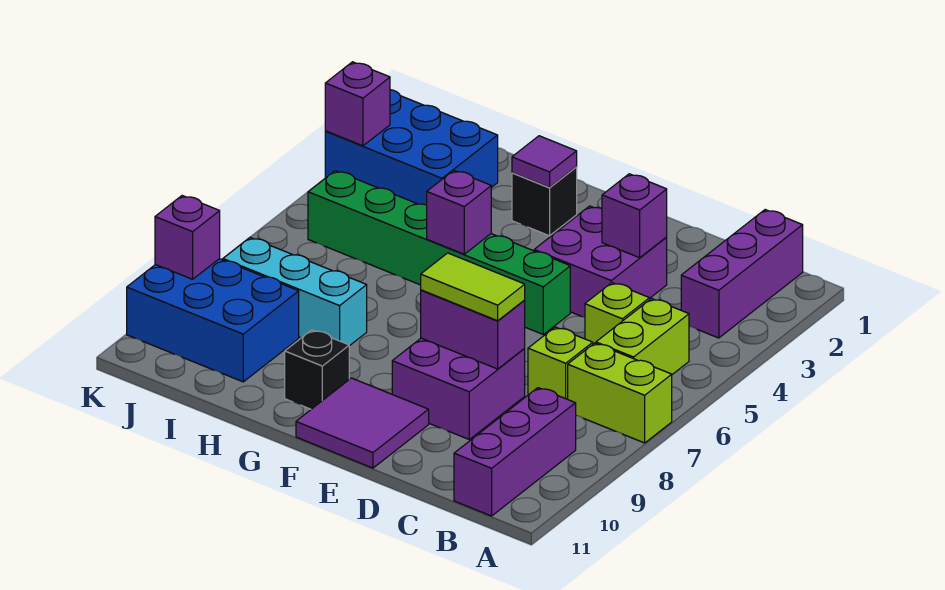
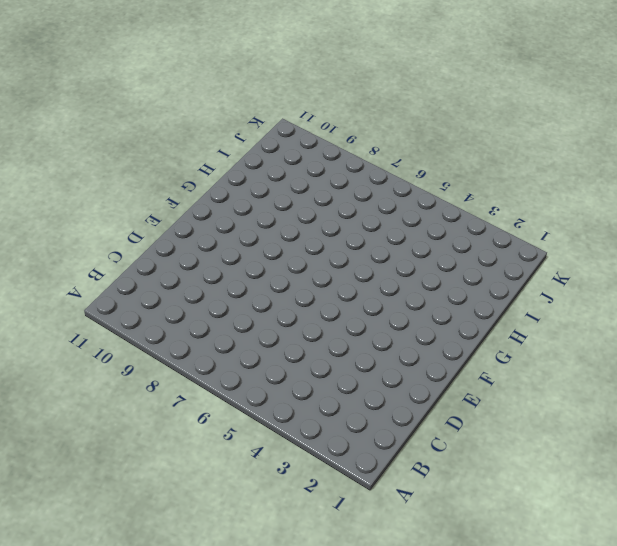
none -> lime brick A7:B7 level 1
none -> purple brick B1:B3 level 1
none -> lime brick B5:B6 level 1

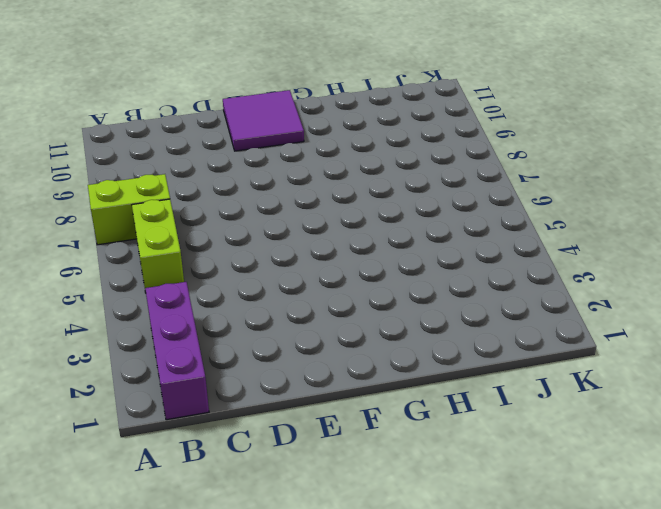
none -> purple brick B9:B11 level 1
none -> lime brick C5 level 1
none -> lime brick C7 level 1

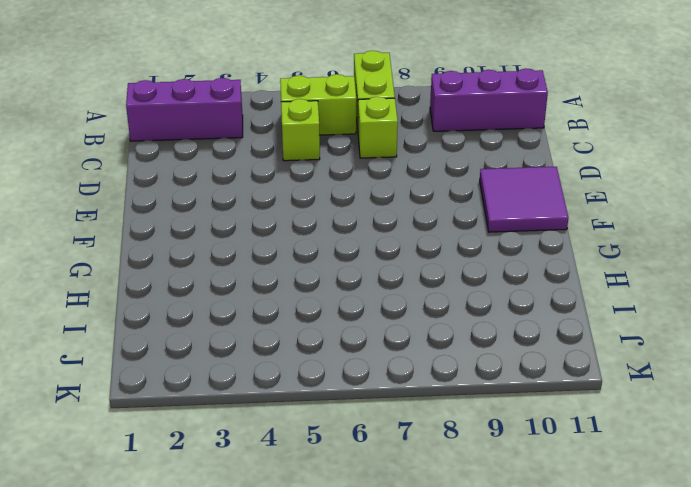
none -> purple brick D3:E4 level 1
none -> purple brick D8:E9 level 1
none -> green brick E5:J5 level 1

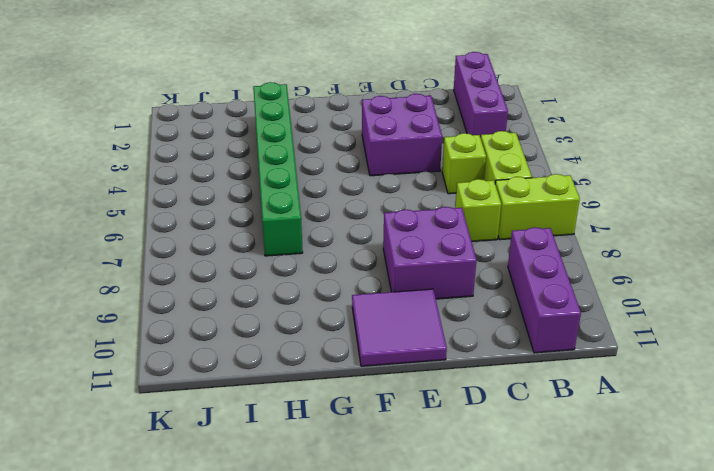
green brick H2:H7 level 1 -> green brick E5:J5 level 1
none -> black brick G2 level 1
none -> black brick G10 level 1
none -> cyan brick H8:J8 level 1

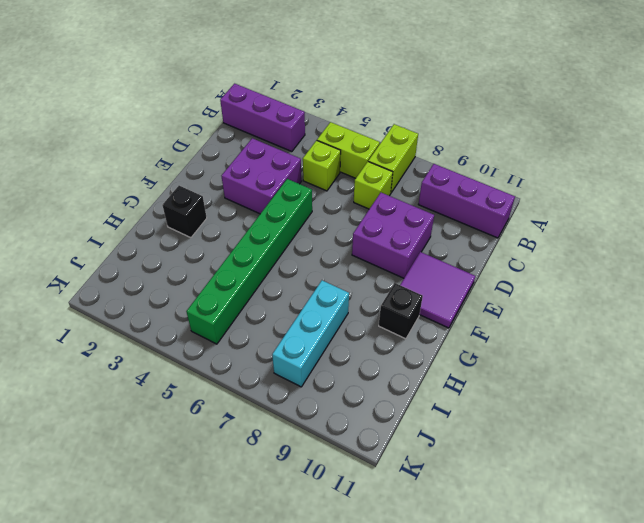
none -> blue brick I2:K3 level 1
none -> blue brick I9:K10 level 1
none -> purple brick D3 level 2

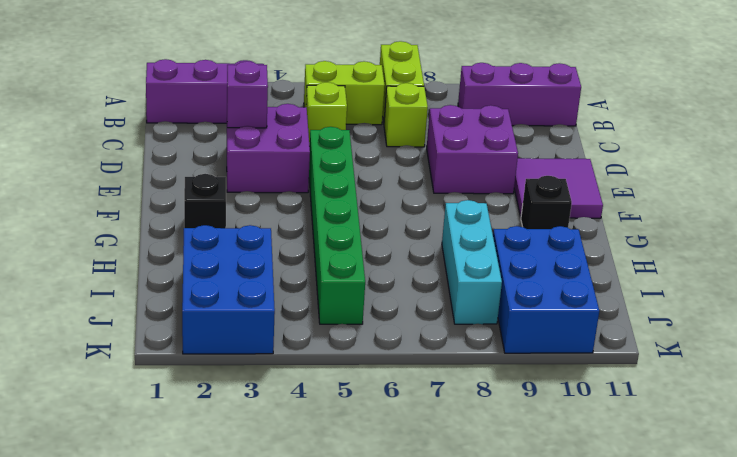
none -> purple brick D8:E8 level 2
none -> purple tile G2 level 2
none -> purple brick G5 level 2

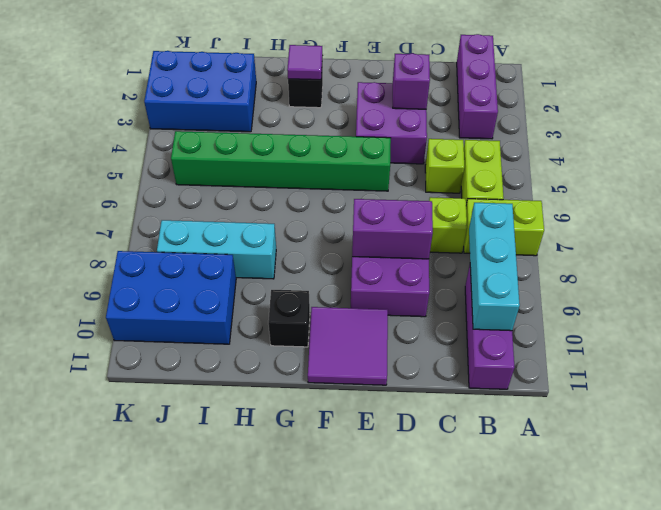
cyan brick B8:B10 level 2 -> none
none -> purple brick G5 level 2
none -> purple brick K3 level 2
none -> purple brick K9 level 2

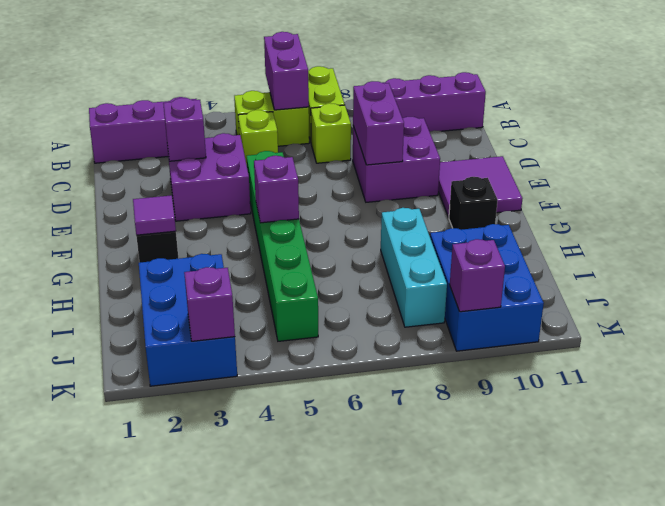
purple brick A6:B6 level 2 -> none
none -> lime tile D8:E8 level 3

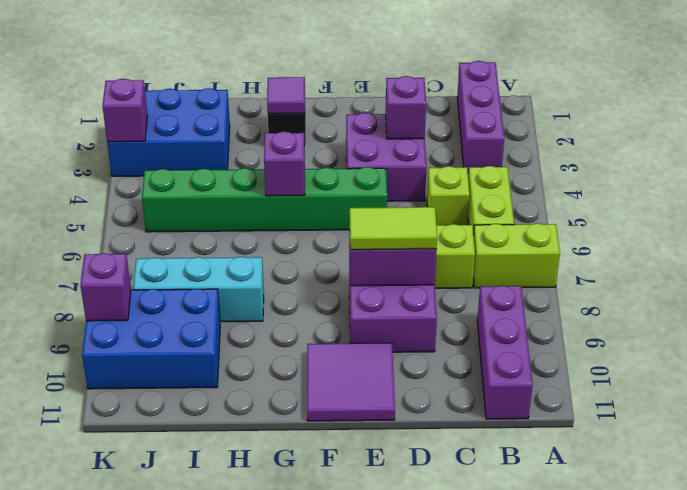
none -> black brick G10 level 1

